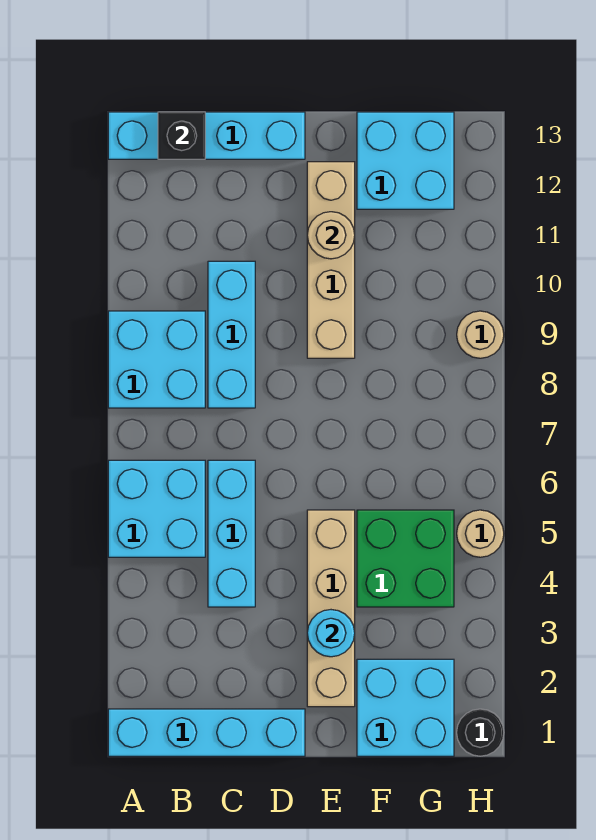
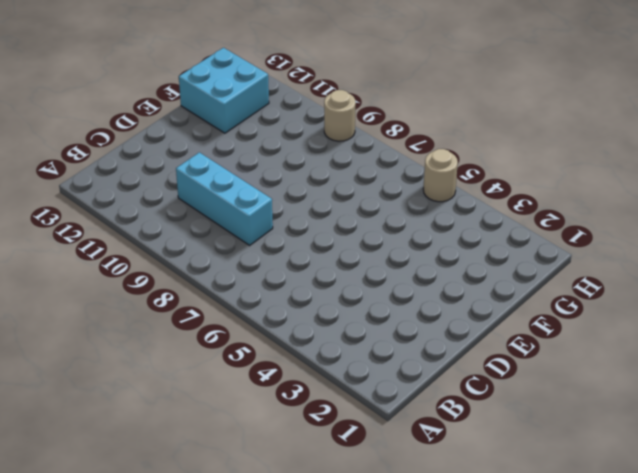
none -> cyan brick A1:D1 level 1
none -> cyan brick A5:B6 level 1
none -> cyan brick A8:B9 level 1

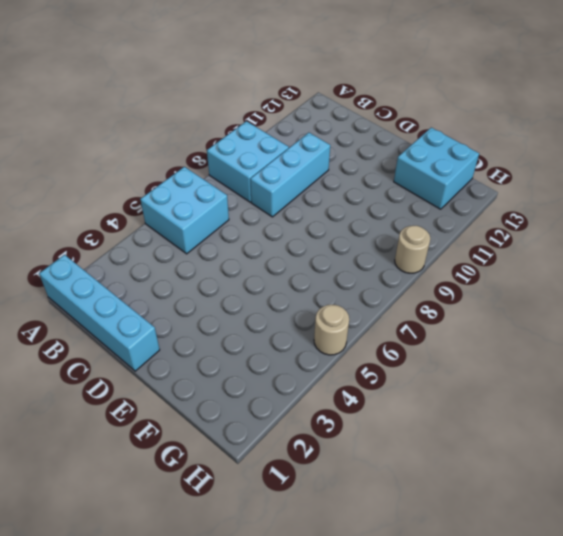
none -> cyan brick A13:D13 level 1
none -> cyan brick C4:C6 level 1
none -> tan brick E2:E5 level 1

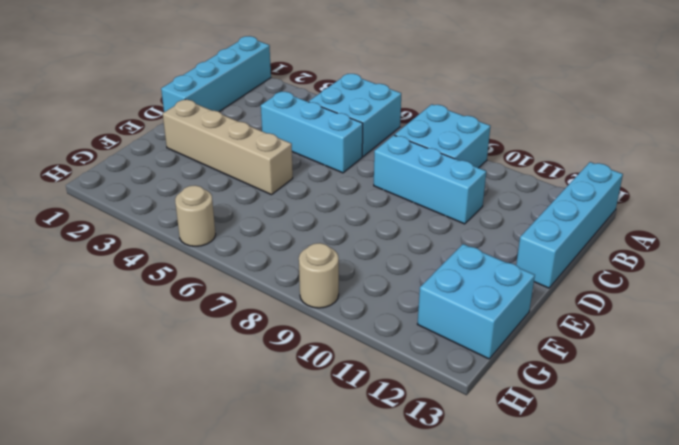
none -> tan brick E9:E12 level 1
none -> cyan brick F1:G2 level 1
none -> green brick F4:G5 level 1

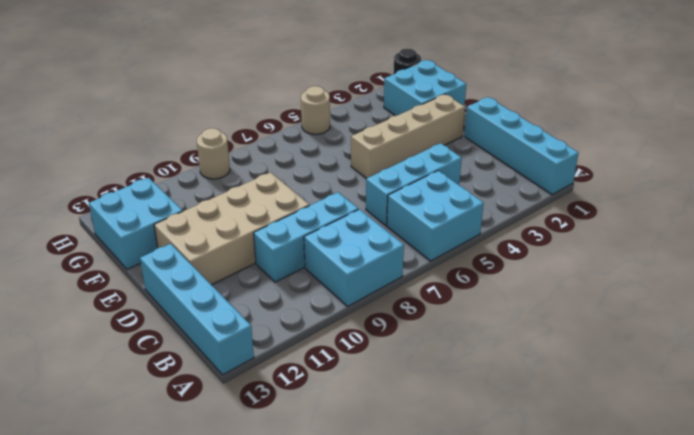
tan brick D9:E12 level 1 -> tan brick E9:E12 level 1
none -> green brick F4:G5 level 1
none -> black brick B13 level 2
none -> cyan round brick E3 level 2

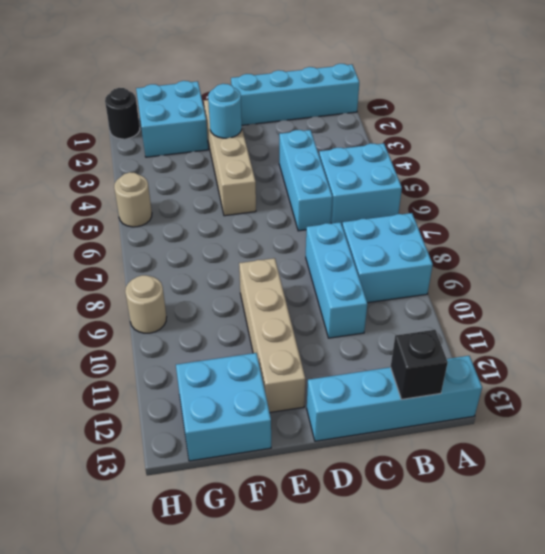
none -> green brick F4:G5 level 1
none -> tan round brick E11 level 2

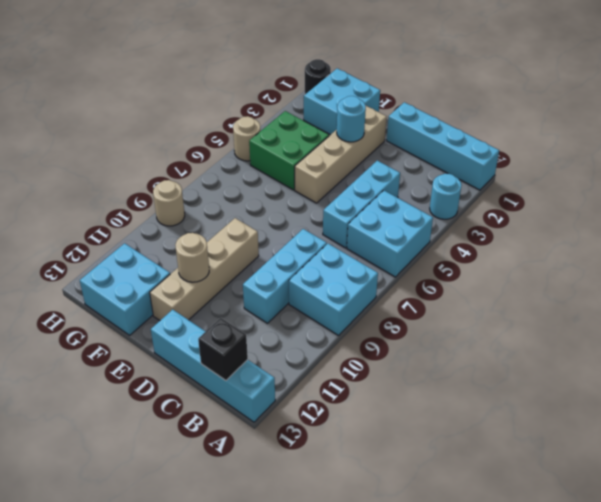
cyan round brick A3 level 1 -> none

